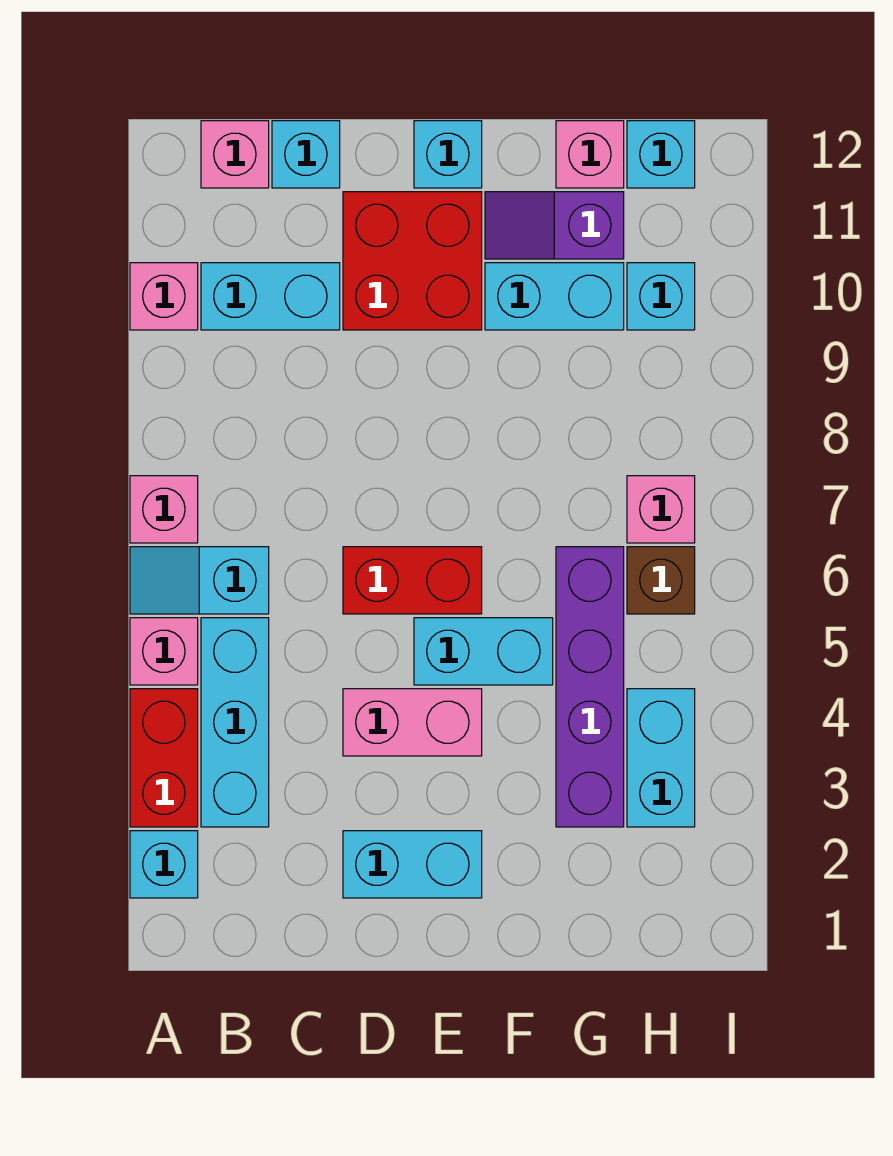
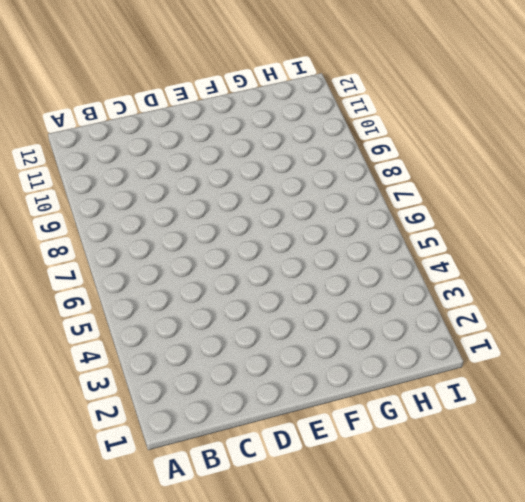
none -> cyan brick A2 level 1
none -> red brick A3:A4 level 1
none -> pink brick A5 level 1

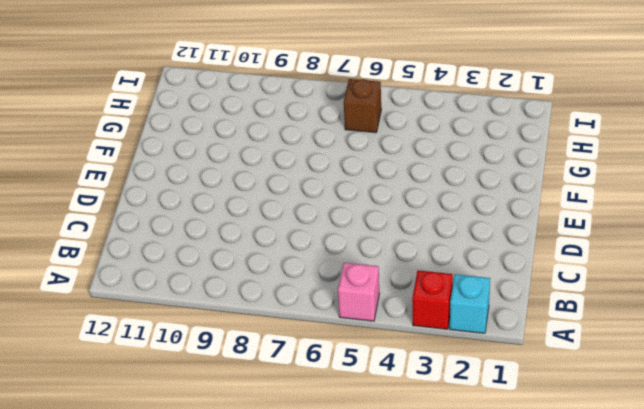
red brick A3 level 1 -> red brick A3:A4 level 1
none -> cyan slope A6:B6 level 1 top B
none -> pink brick A7 level 1
none -> pink brick A10 level 1

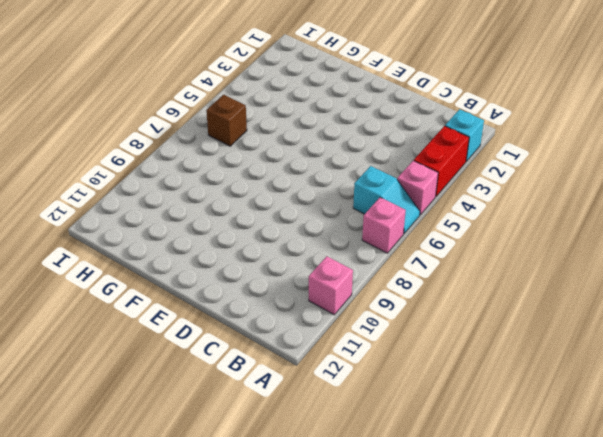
none -> cyan brick B3:B5 level 1
none -> cyan brick B10:C10 level 1
none -> pink brick B12 level 1

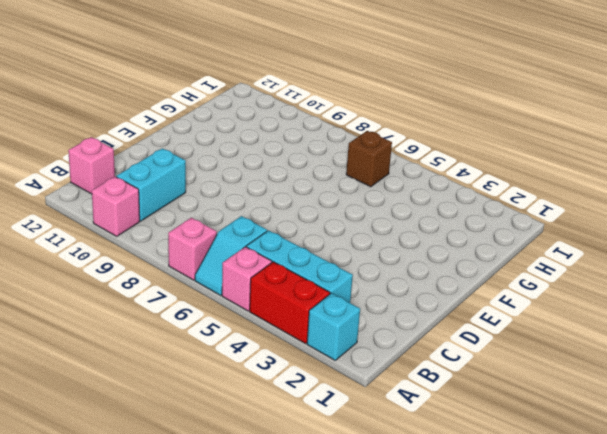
none -> cyan brick C12 level 1
none -> cyan brick D2:E2 level 1
none -> pink brick D4:E4 level 1

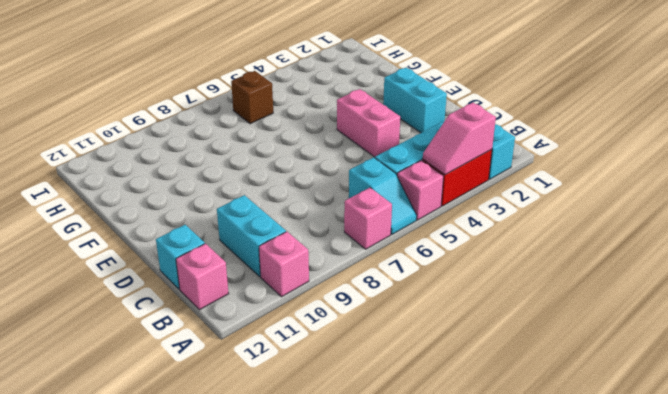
pink slope A3:A4 level 2 top 3 -> none
none -> red brick D6:E6 level 1
none -> red brick D10:E11 level 1
none -> cyan brick E5:F5 level 1

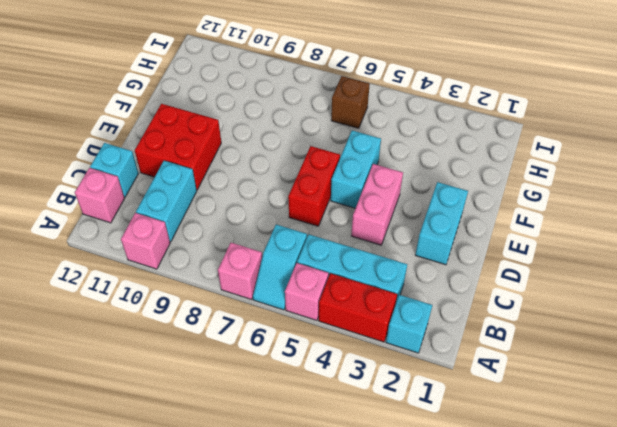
none -> cyan brick E12 level 1
none -> cyan brick F10:G10 level 1
none -> purple slope F11:G11 level 1 top G

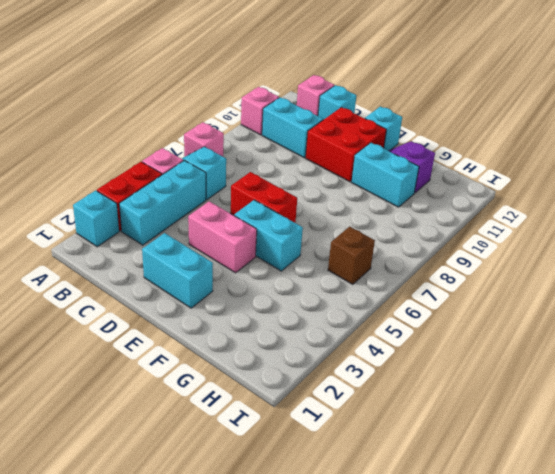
none -> purple brick G3:G6 level 1
none -> pink brick G12 level 1
none -> cyan brick H3:H4 level 1

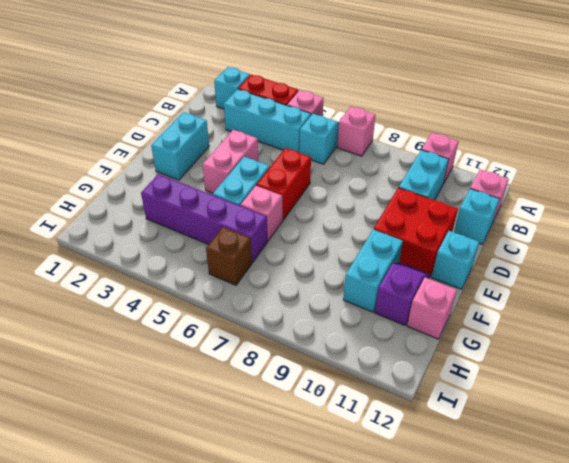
pink brick F6 level 1 -> pink brick H7 level 1
none -> cyan brick H3:H4 level 1
none -> cyan brick H10 level 1
none -> cyan brick H12 level 1

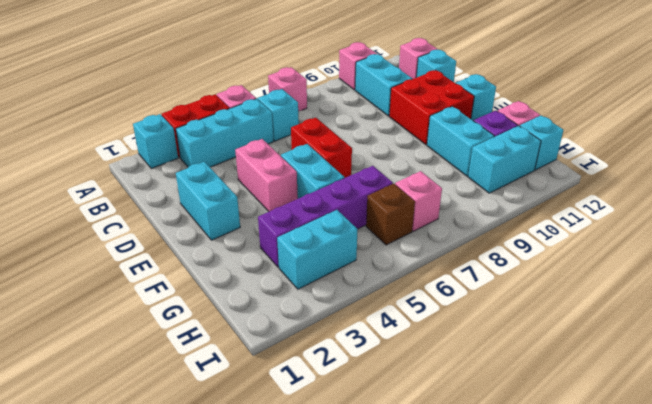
cyan brick H10:H11 level 1 -> cyan brick H10 level 1

